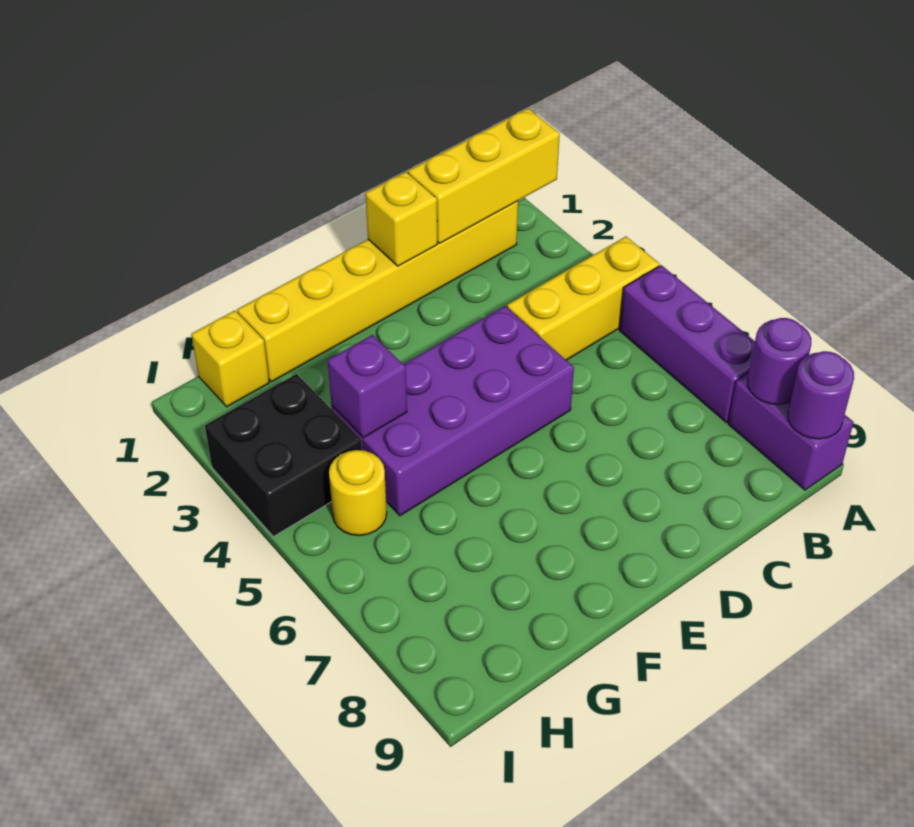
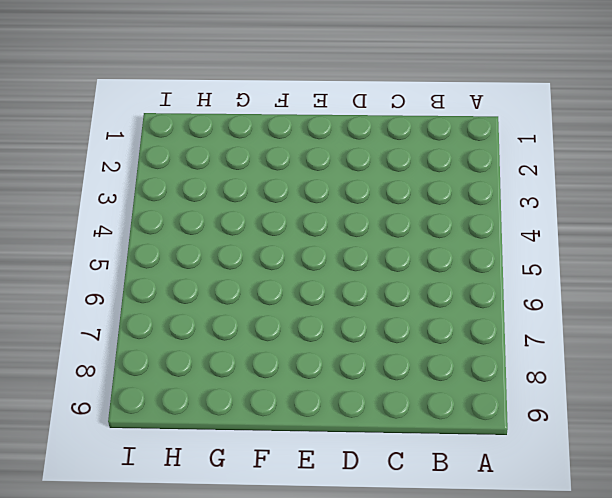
none -> yellow brick A4:C4 level 1
none -> purple brick A5:A7 level 1
none -> purple brick A8:A9 level 1

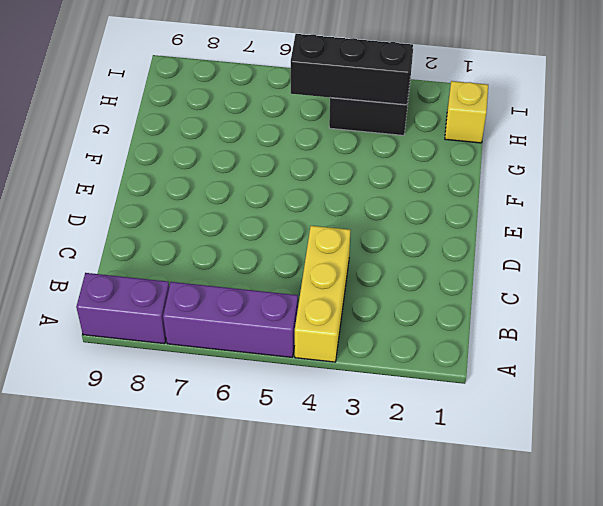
black brick H3:H5 level 2 -> none
none -> yellow brick B1:G1 level 1
none -> purple brick D4:G5 level 1
none -> yellow round brick H5 level 1

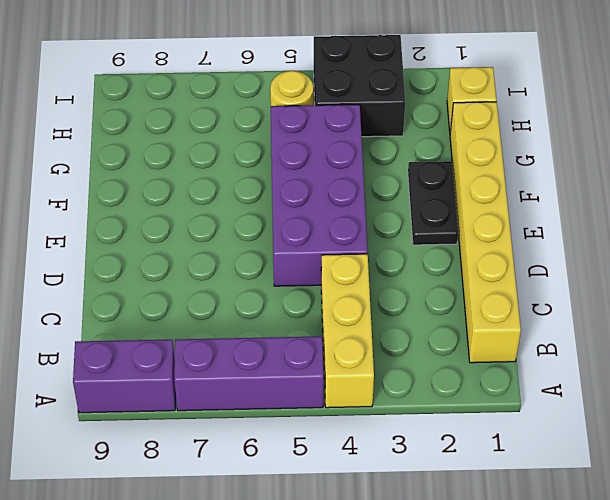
black plate E2:F2 level 1 -> none
none -> yellow brick A1:C1 level 2
none -> purple round brick A8 level 2
none -> purple round brick A9 level 2

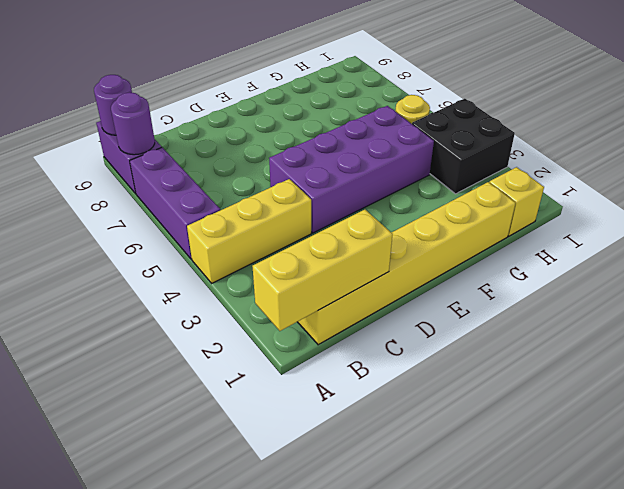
none -> yellow brick D1 level 2
none -> purple brick G4 level 2

